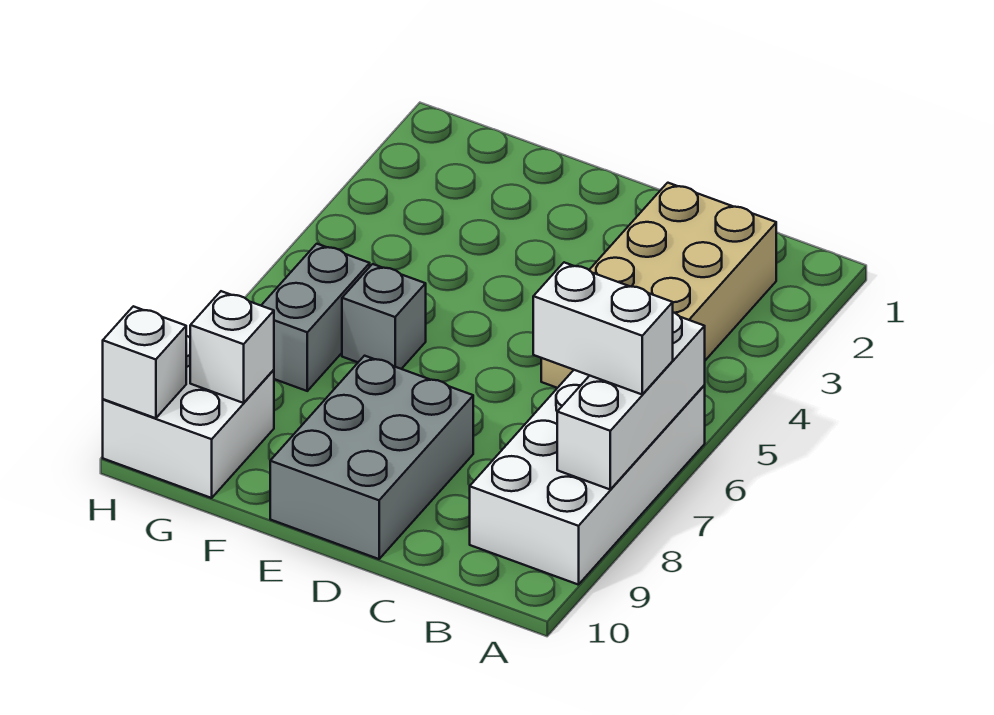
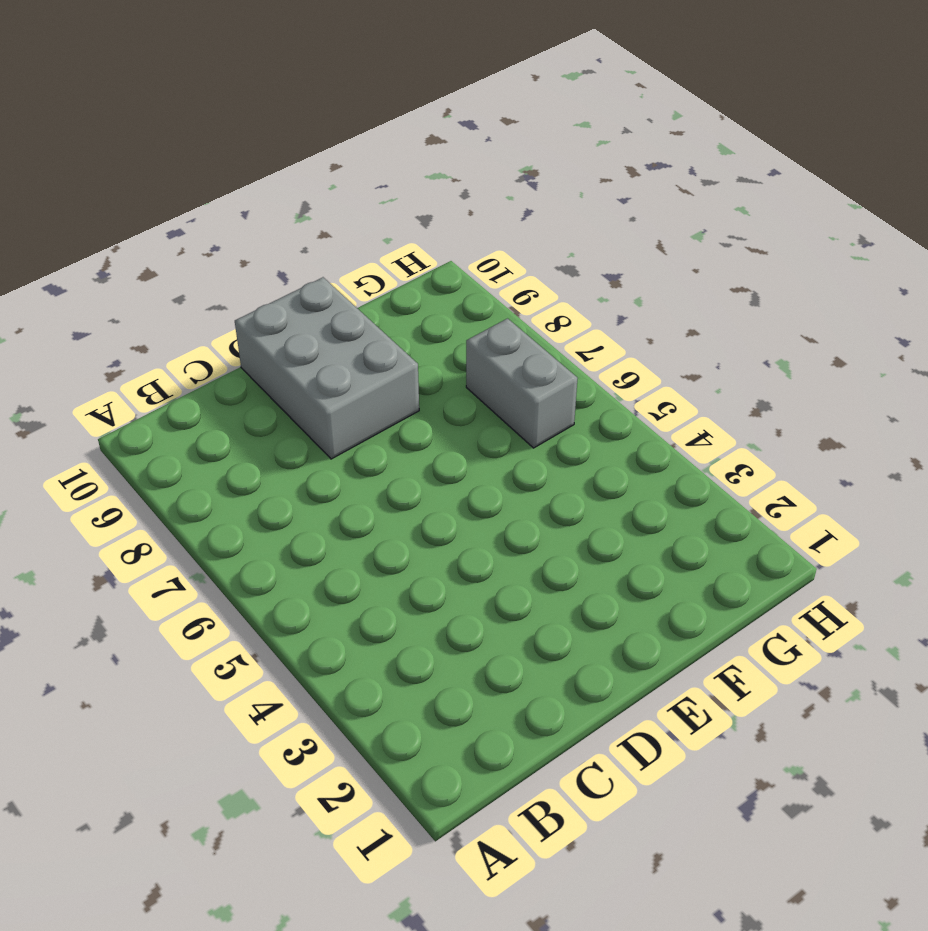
none -> white brick A6:B9 level 1
none -> tan brick B2:C5 level 1

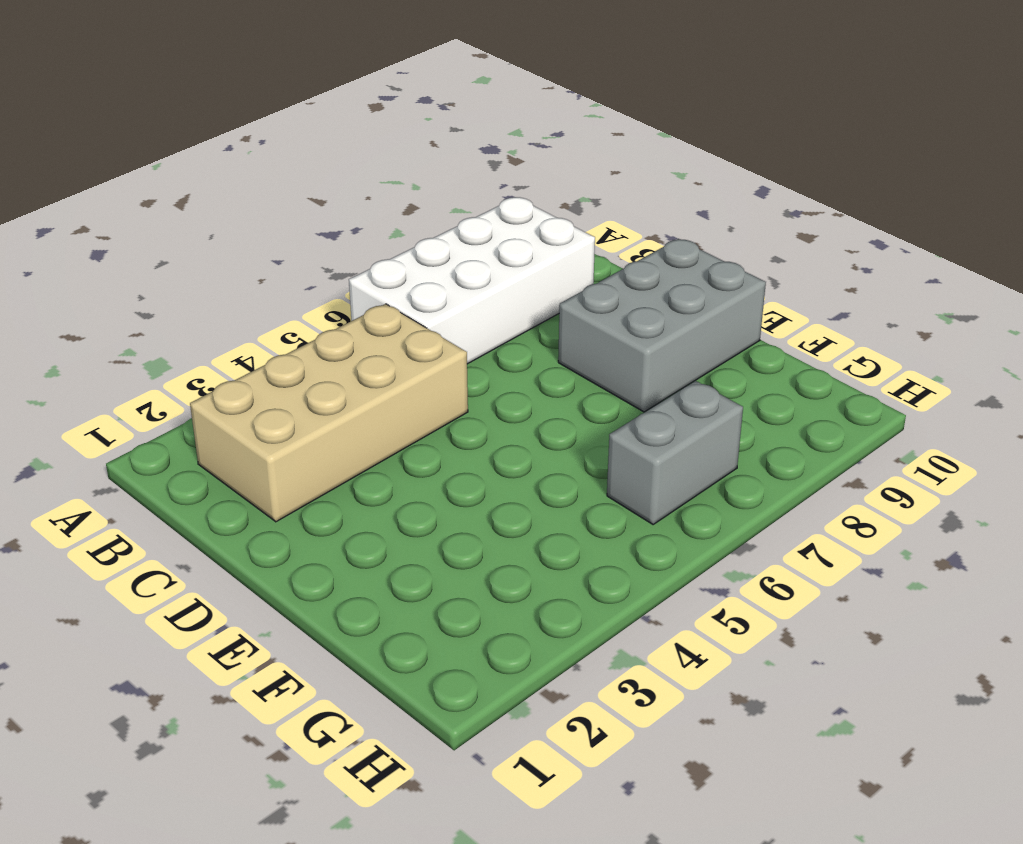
none -> grey brick F6 level 1
none -> white brick G9:H10 level 1

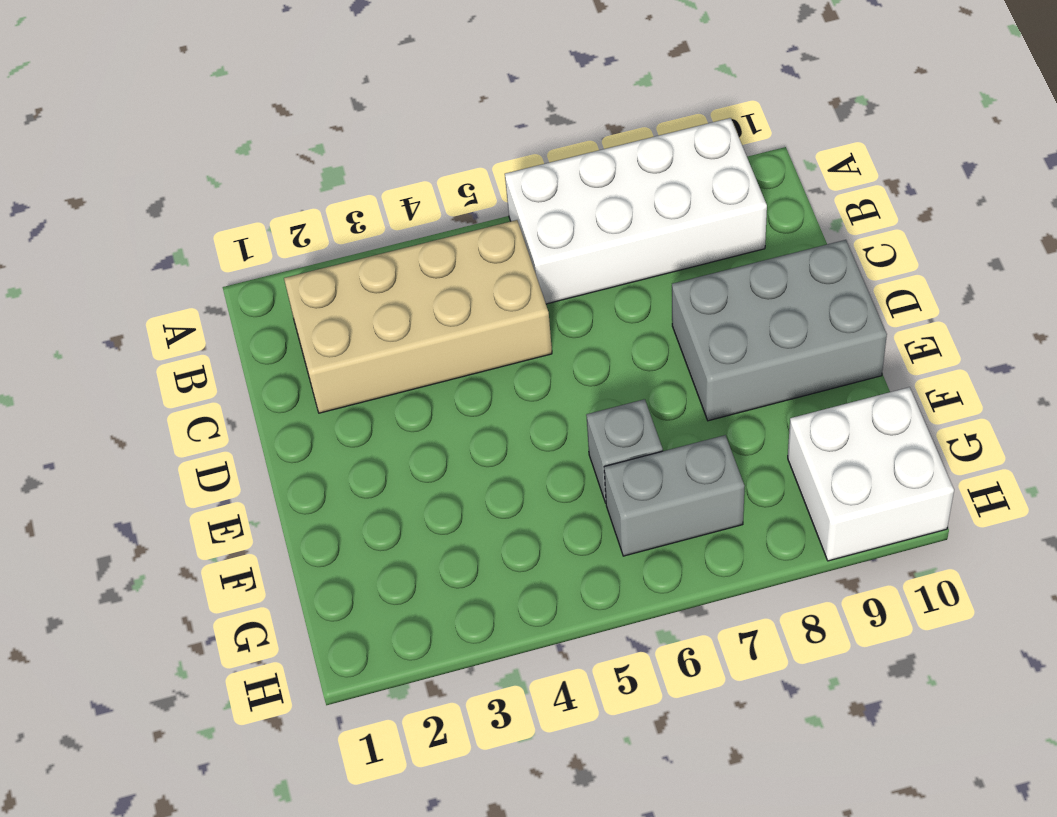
none -> white brick A6:A8 level 2
none -> white brick G9 level 2

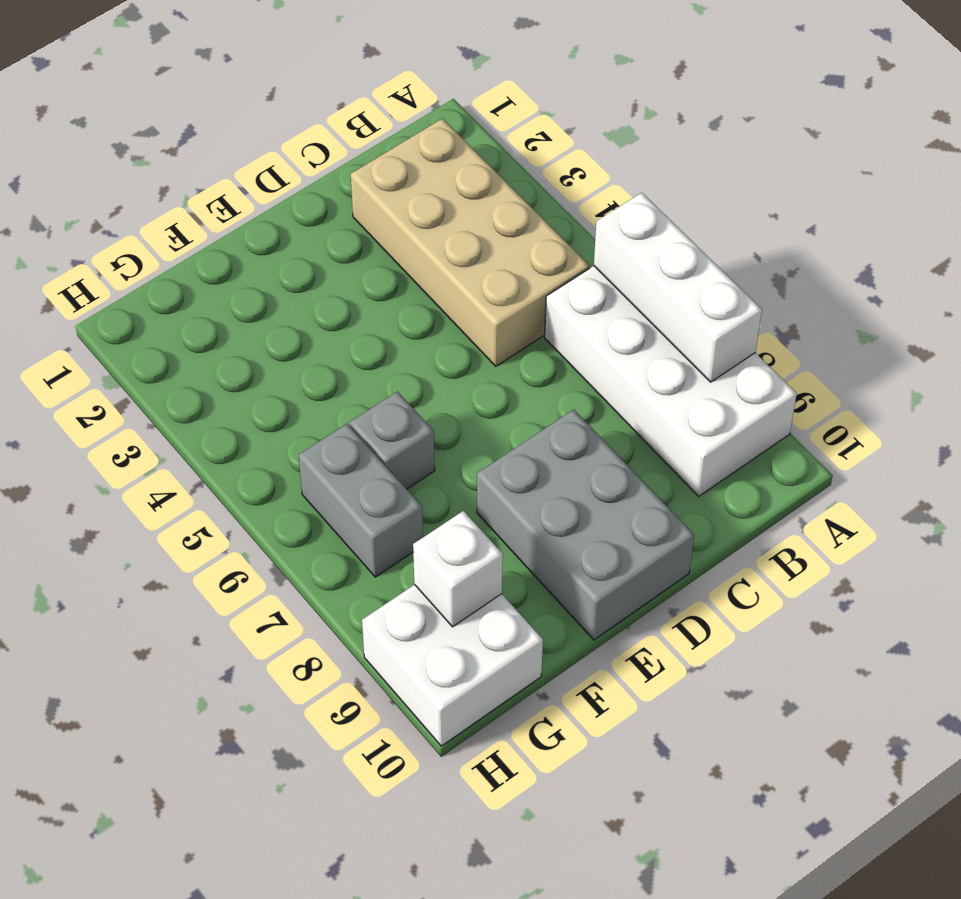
none -> white brick H10 level 2
none -> white brick A7:B7 level 3

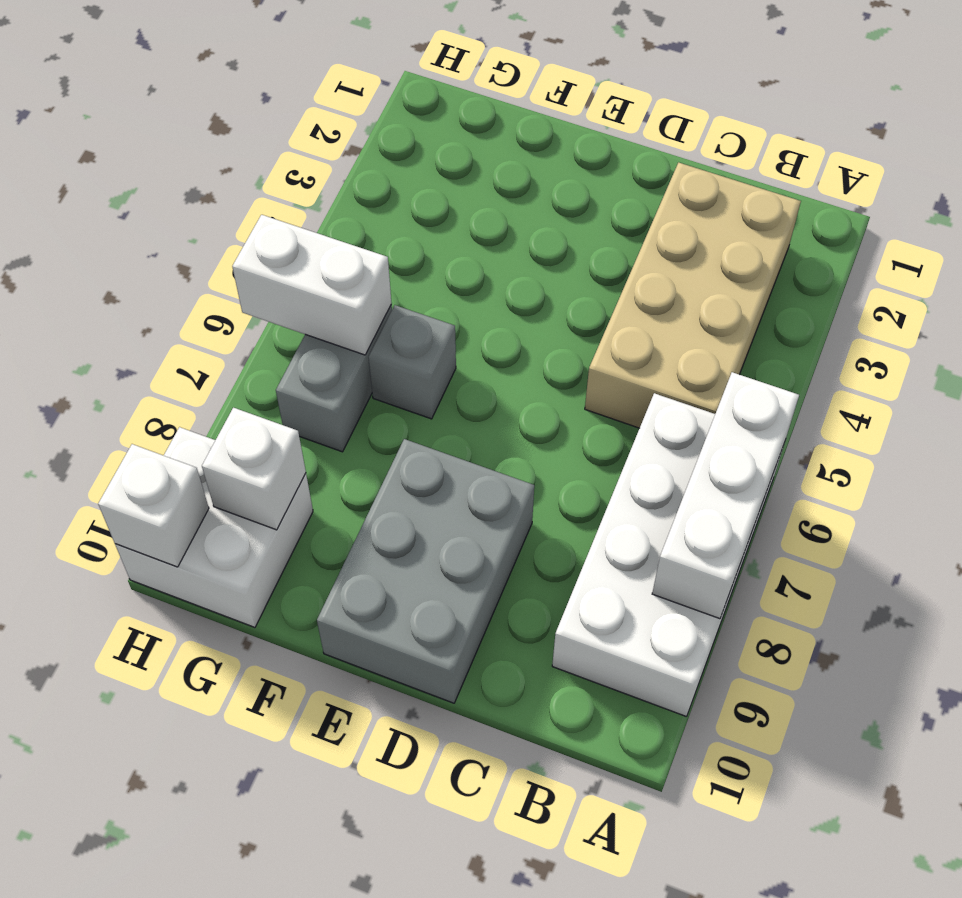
white brick G6:H6 level 2 -> white brick A7:B7 level 3

